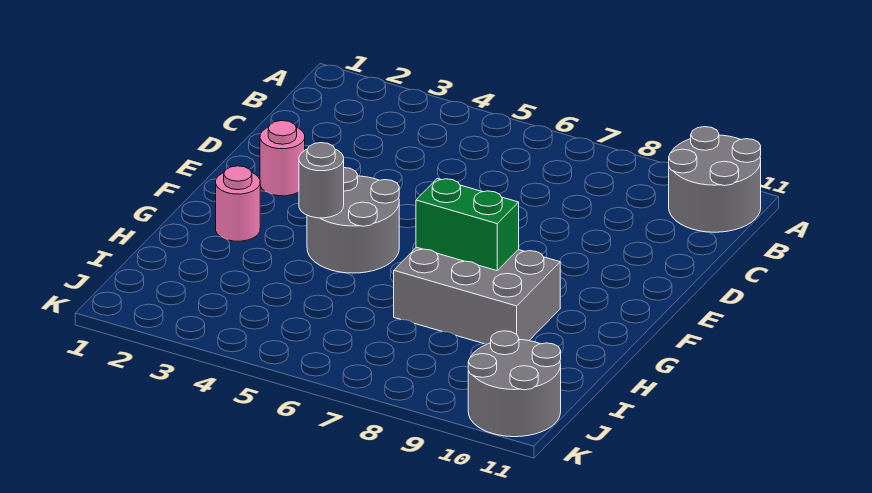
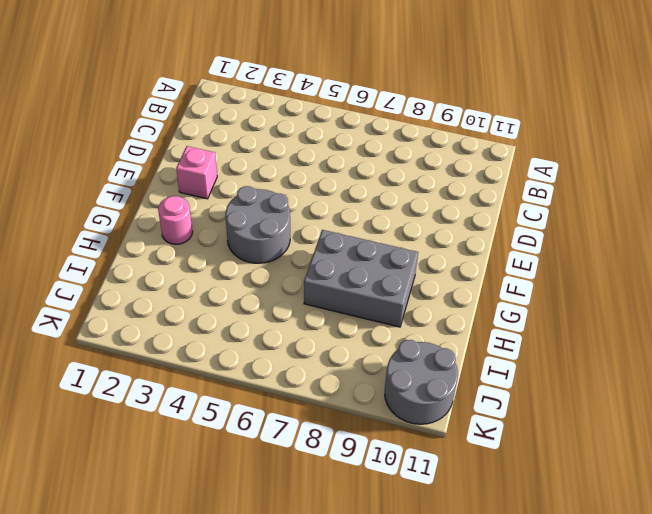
pink brick E2 level 1 -> pink round brick E2 level 1
none -> grey round brick A10:B11 level 1
none -> grey round brick G4 level 2

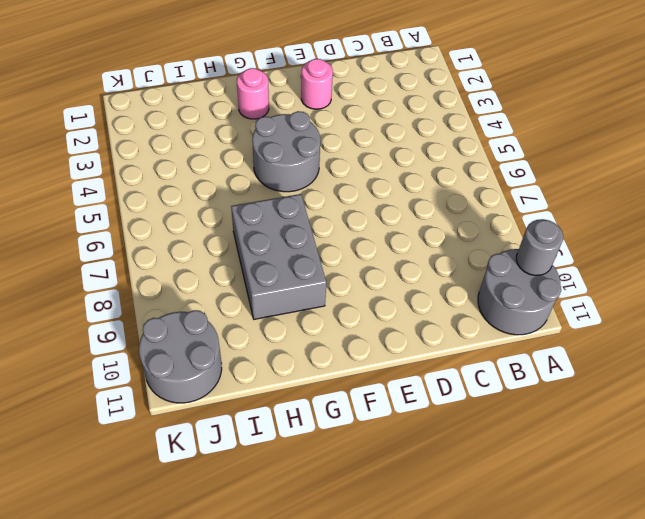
grey round brick A10 level 2 -> grey round brick G4 level 2
none -> green brick G7:G8 level 2

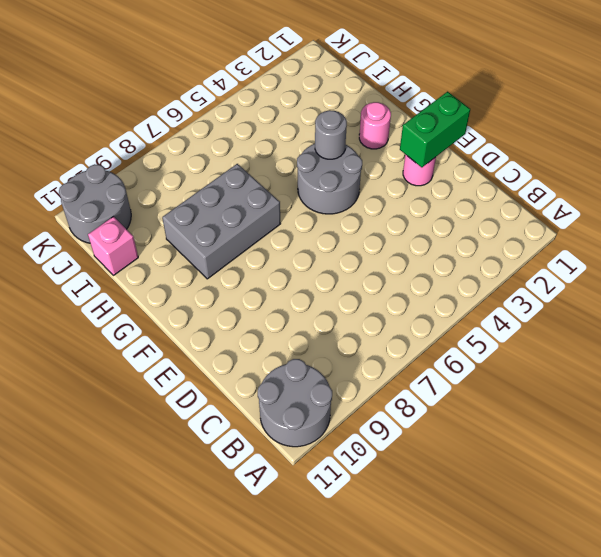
green brick E1:E2 level 2 -> green brick G7:G8 level 2
pink brick I11 level 1 -> none

